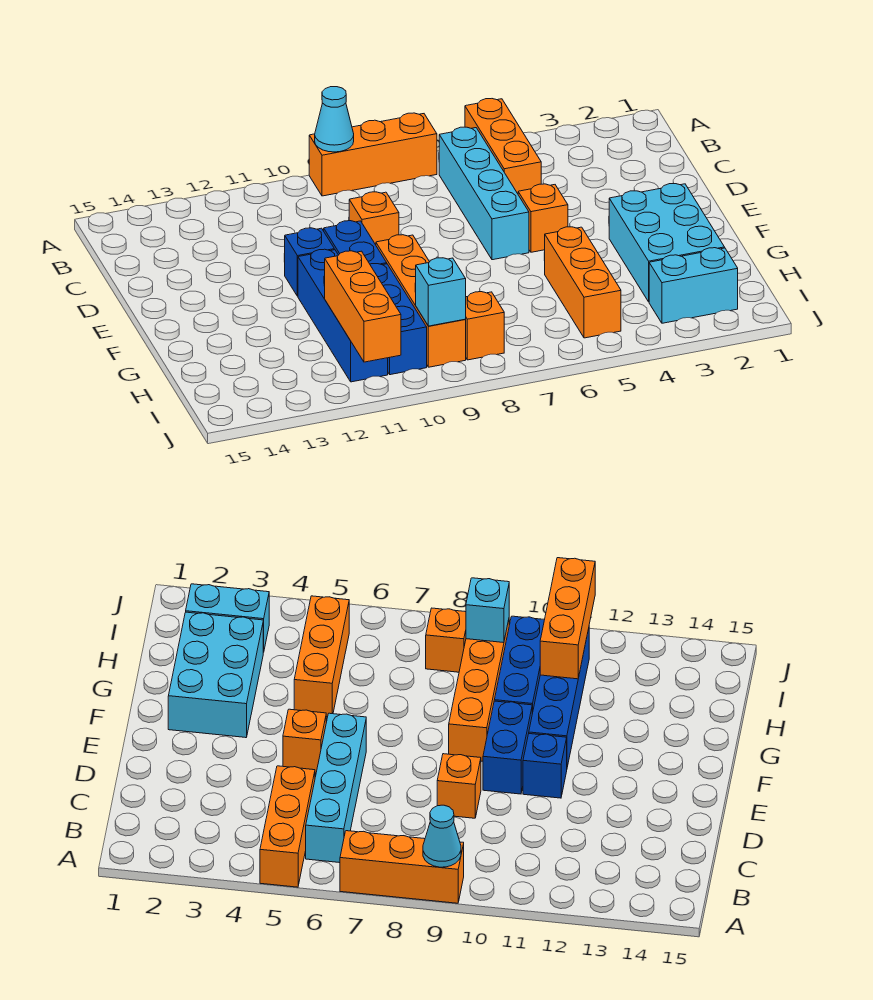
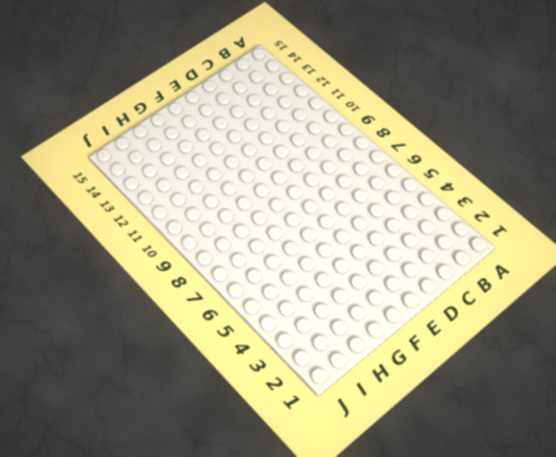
none -> orange brick A5:C5 level 1
none -> orange brick A7:A9 level 1
none -> cyan brick B6:E6 level 1

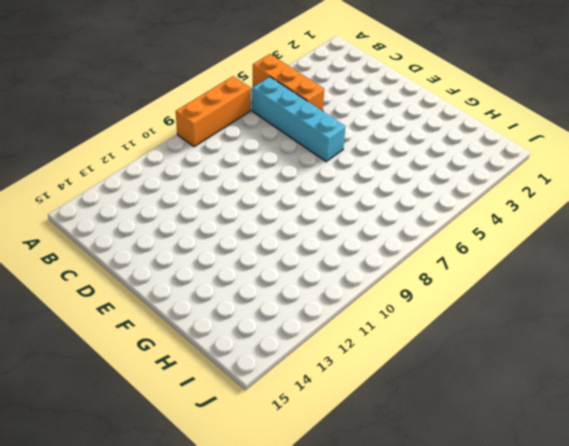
none -> orange brick D9 level 1
none -> orange brick E5 level 1
none -> blue brick E10:F10 level 1

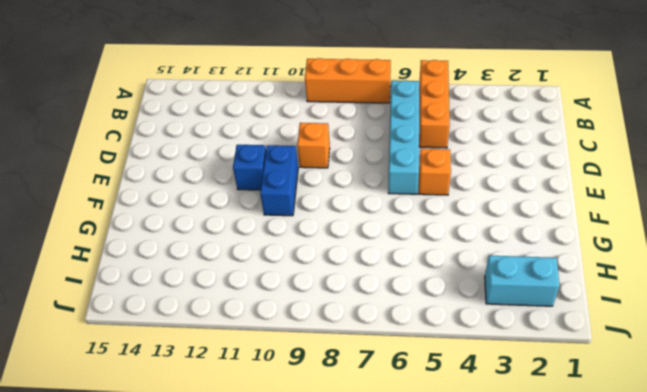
none -> cyan brick F2:H3 level 1
none -> orange brick F9:I9 level 1
none -> blue brick F11:I11 level 1

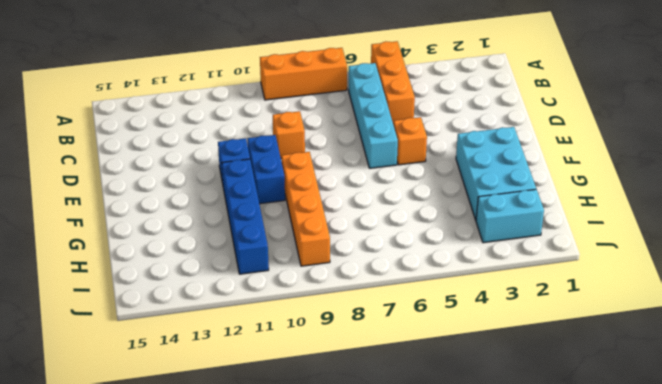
none -> orange brick G5:I5 level 1
none -> blue brick G10:I10 level 1
none -> orange brick I8 level 1

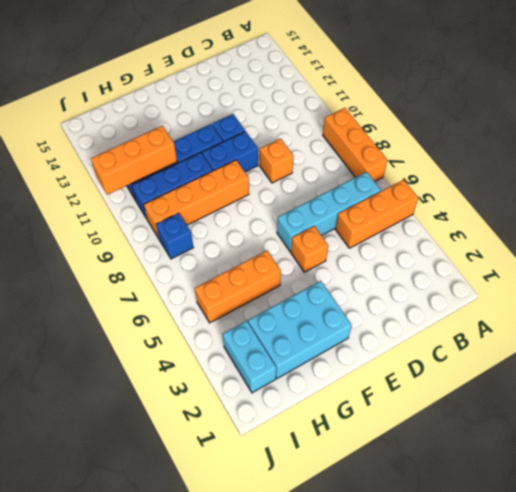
blue brick I8 level 1 -> orange brick I8 level 1
none -> cyan cone A9 level 2
none -> cyan brick I9 level 2

